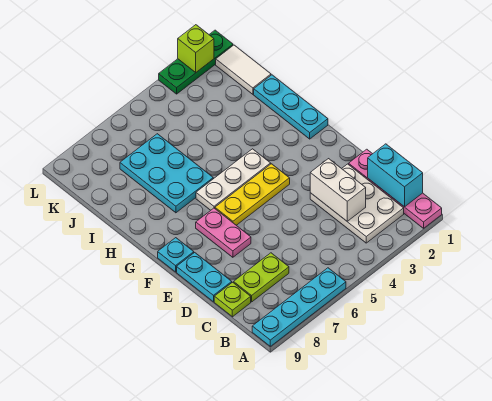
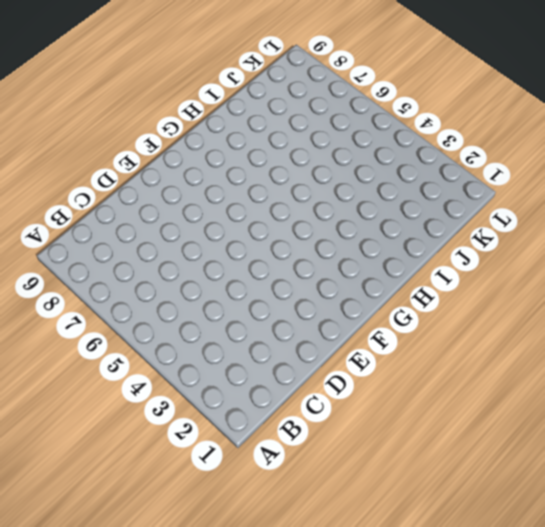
none -> pink plate A1:D1 level 1
none -> cyan plate A6:A9 level 1
none -> white plate B2:D3 level 1

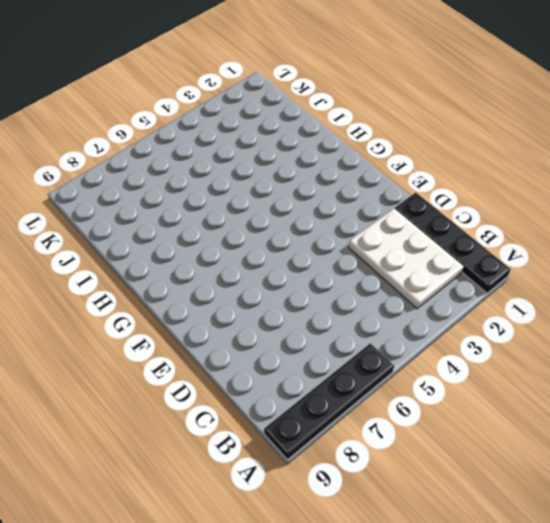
black plate A1:D1 level 1 -> pink plate A1:D1 level 1
black plate A6:A9 level 1 -> cyan plate A6:A9 level 1
none -> lime plate C7:C8 level 1
none -> lime plate C9 level 1
none -> cyan plate D9:E9 level 1

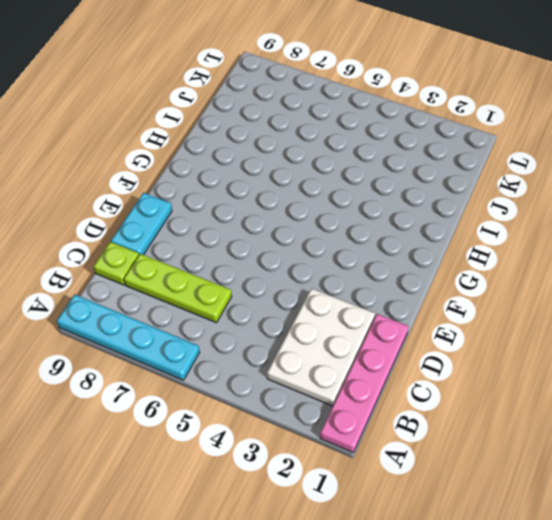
lime plate C6:C8 level 1 -> lime plate C7:C8 level 1
none -> pink plate E7:F7 level 1
none -> yellow plate F4:F6 level 1
none -> cyan plate F9 level 1

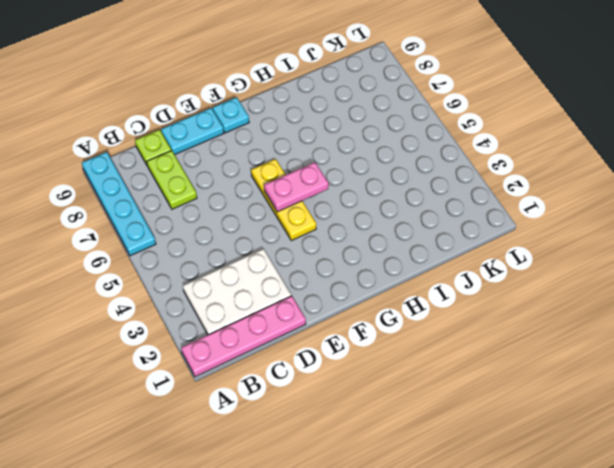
pink plate F5:G5 level 2 -> pink plate E7:F7 level 1
none -> cyan plate G1:I1 level 1
none -> white plate G4:G6 level 1
none -> cyan plate H6:J7 level 1

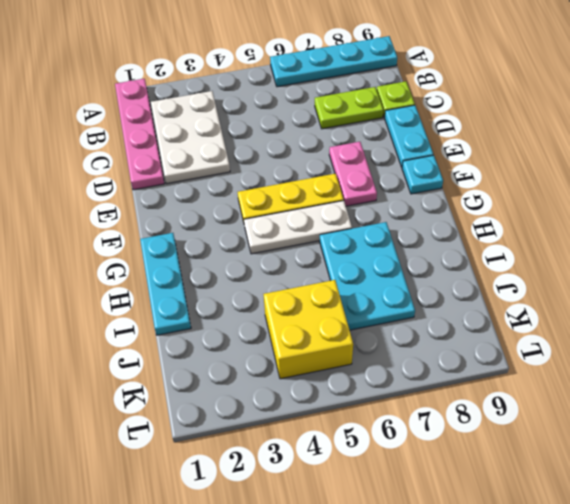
yellow brick J4:K5 level 1 -> none
none -> white tile J1:K1 level 1
none -> green plate L1:L3 level 1
none -> cyan brick B1:C1 level 2

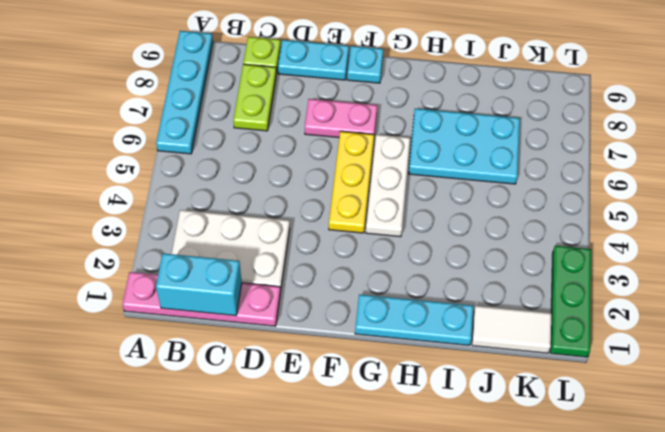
none -> white brick C3:D3 level 2
none -> lime brick L2 level 2

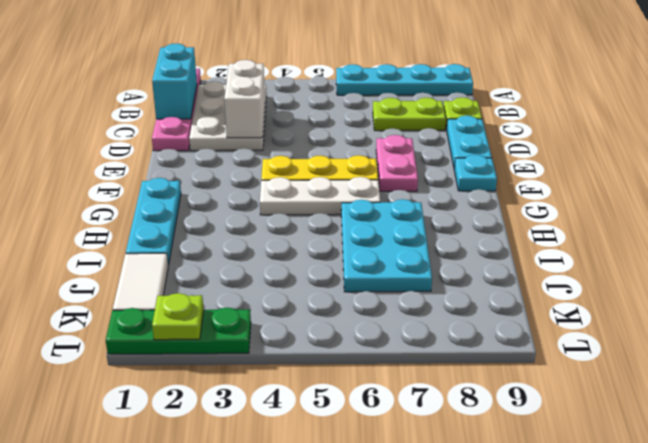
lime plate L2 level 2 -> lime brick L2 level 2

